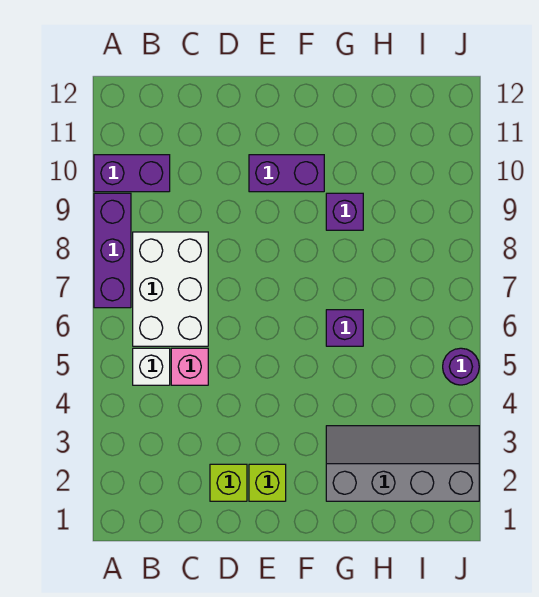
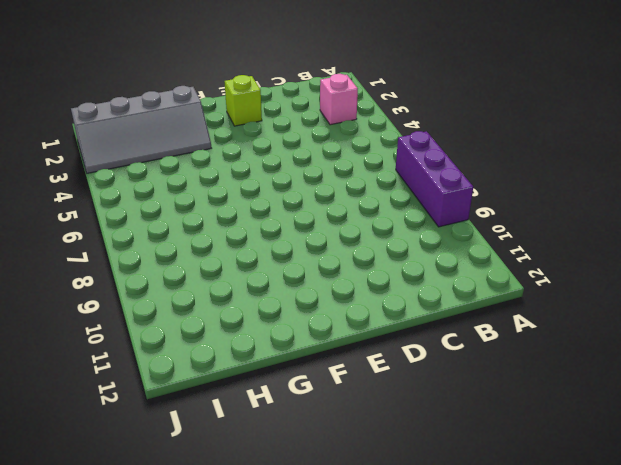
pink brick B3 level 1 -> pink brick C5 level 1
none -> purple brick A10:B10 level 1
none -> white brick B5 level 1
none -> white brick B6:C8 level 1

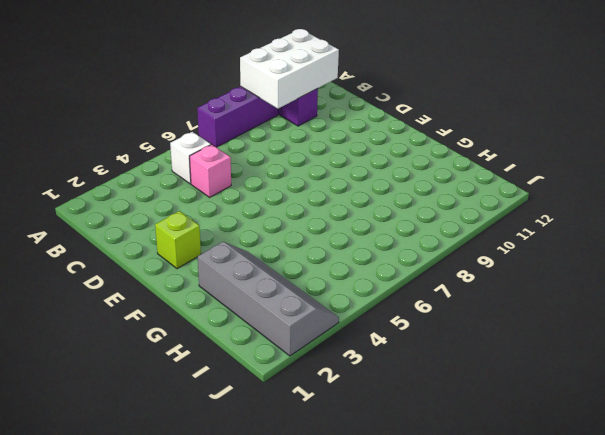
white brick A9:B11 level 2 -> white brick B6:C8 level 1
none -> lime brick D2 level 1
none -> purple brick E10:F10 level 1
none -> purple brick G6 level 1

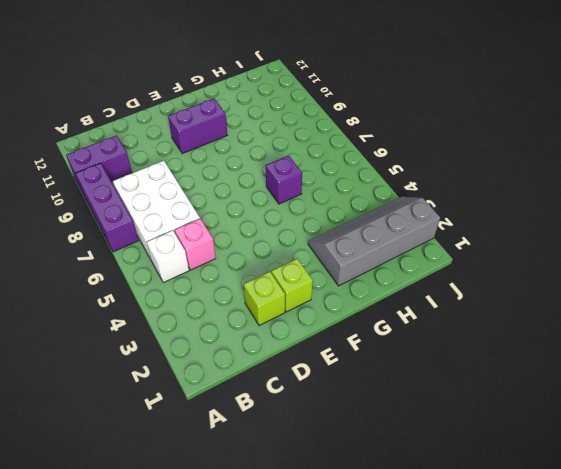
none -> purple brick G9 level 1
none -> purple round brick J5 level 1

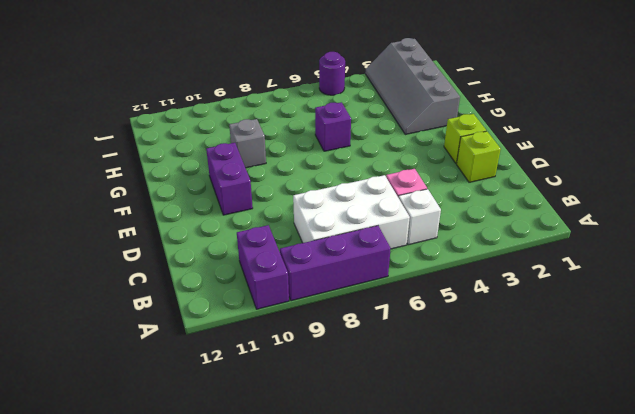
grey brick G9 level 1 -> purple brick G9 level 1

